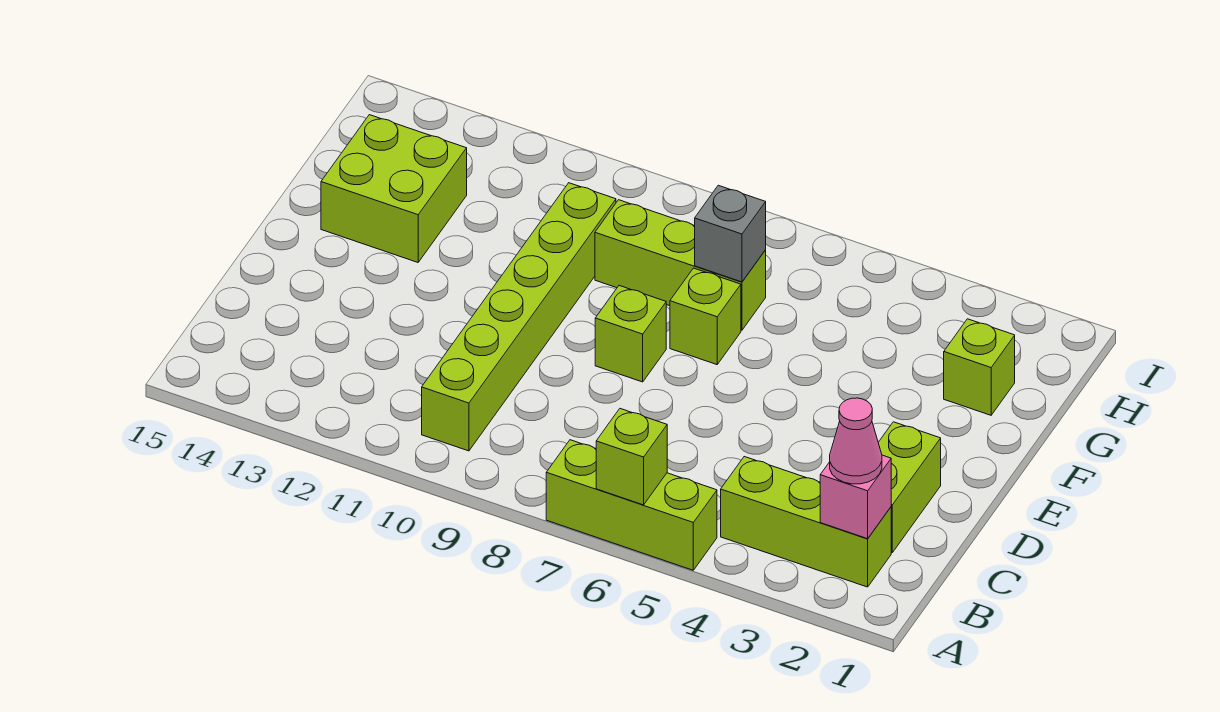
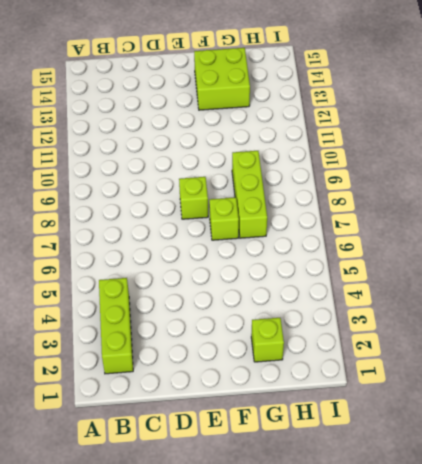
none -> lime brick A5:A7 level 1
none -> lime brick B10:G10 level 1
none -> lime brick C2:D2 level 1

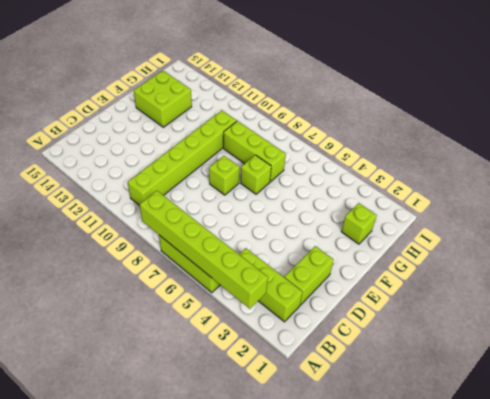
lime brick A3:A8 level 2 -> lime brick A6 level 2
none -> pink brick B2 level 2
none -> grey brick G7 level 2
none -> pink cone B2 level 3

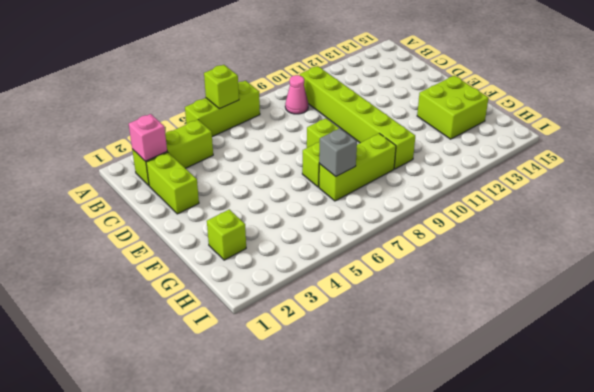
pink cone B9 level 1 -> pink cone B2 level 3

